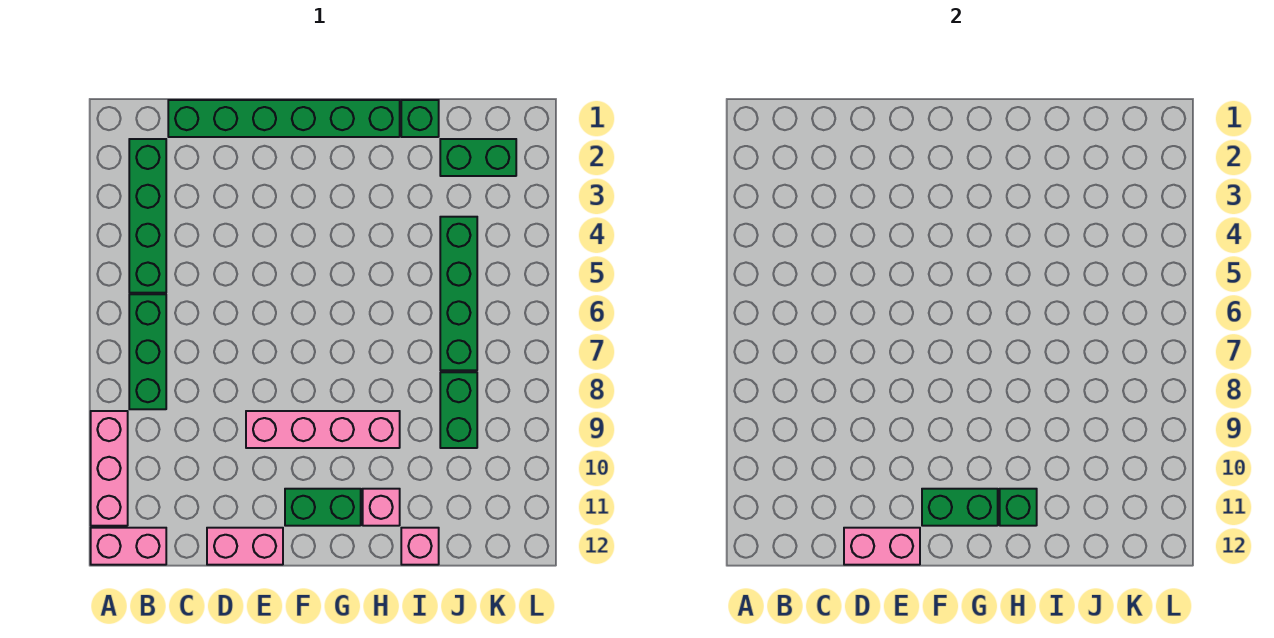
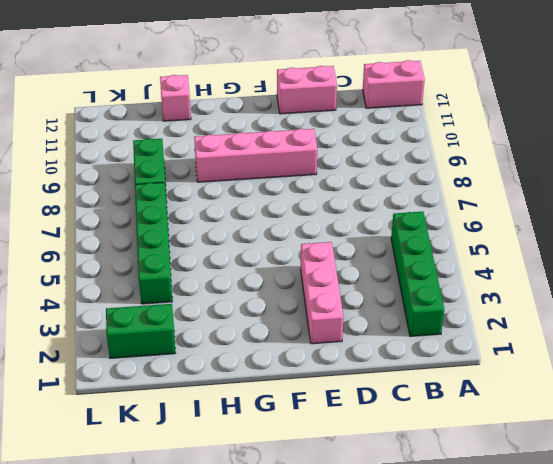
pink brick E2:E4 level 1 -> pink brick A9:A11 level 1
none -> green brick B6:B8 level 1
none -> green brick C1:H1 level 1
none -> green brick F11:G11 level 1

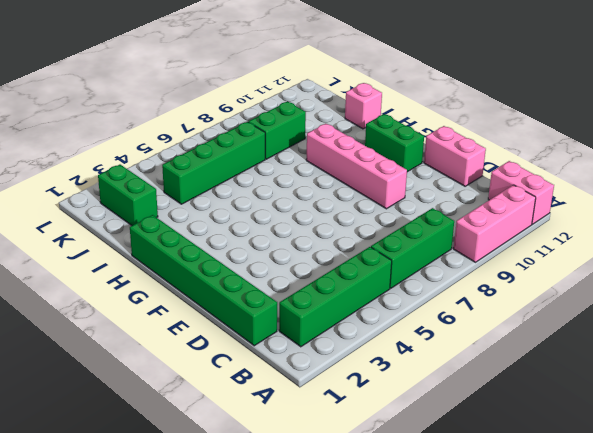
none -> pink brick H11 level 1
none -> green brick I1 level 1
none -> pink brick D12:E12 level 2

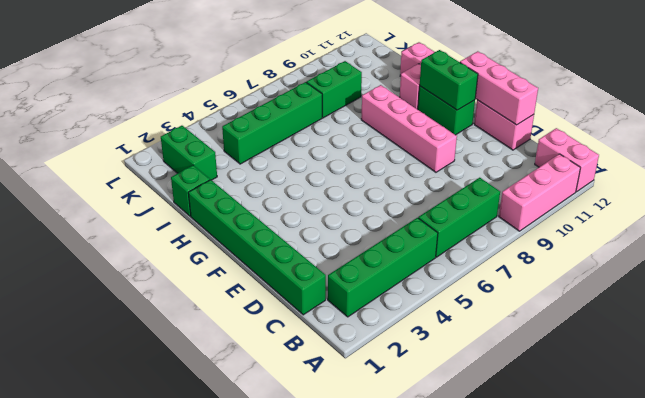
pink brick D12:F12 level 2 -> pink brick D12:E12 level 2
none -> green brick H11 level 2

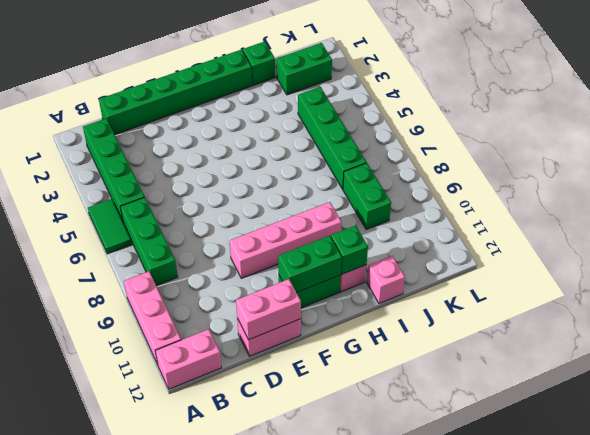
green tile A5:A6 level 1 -> none

